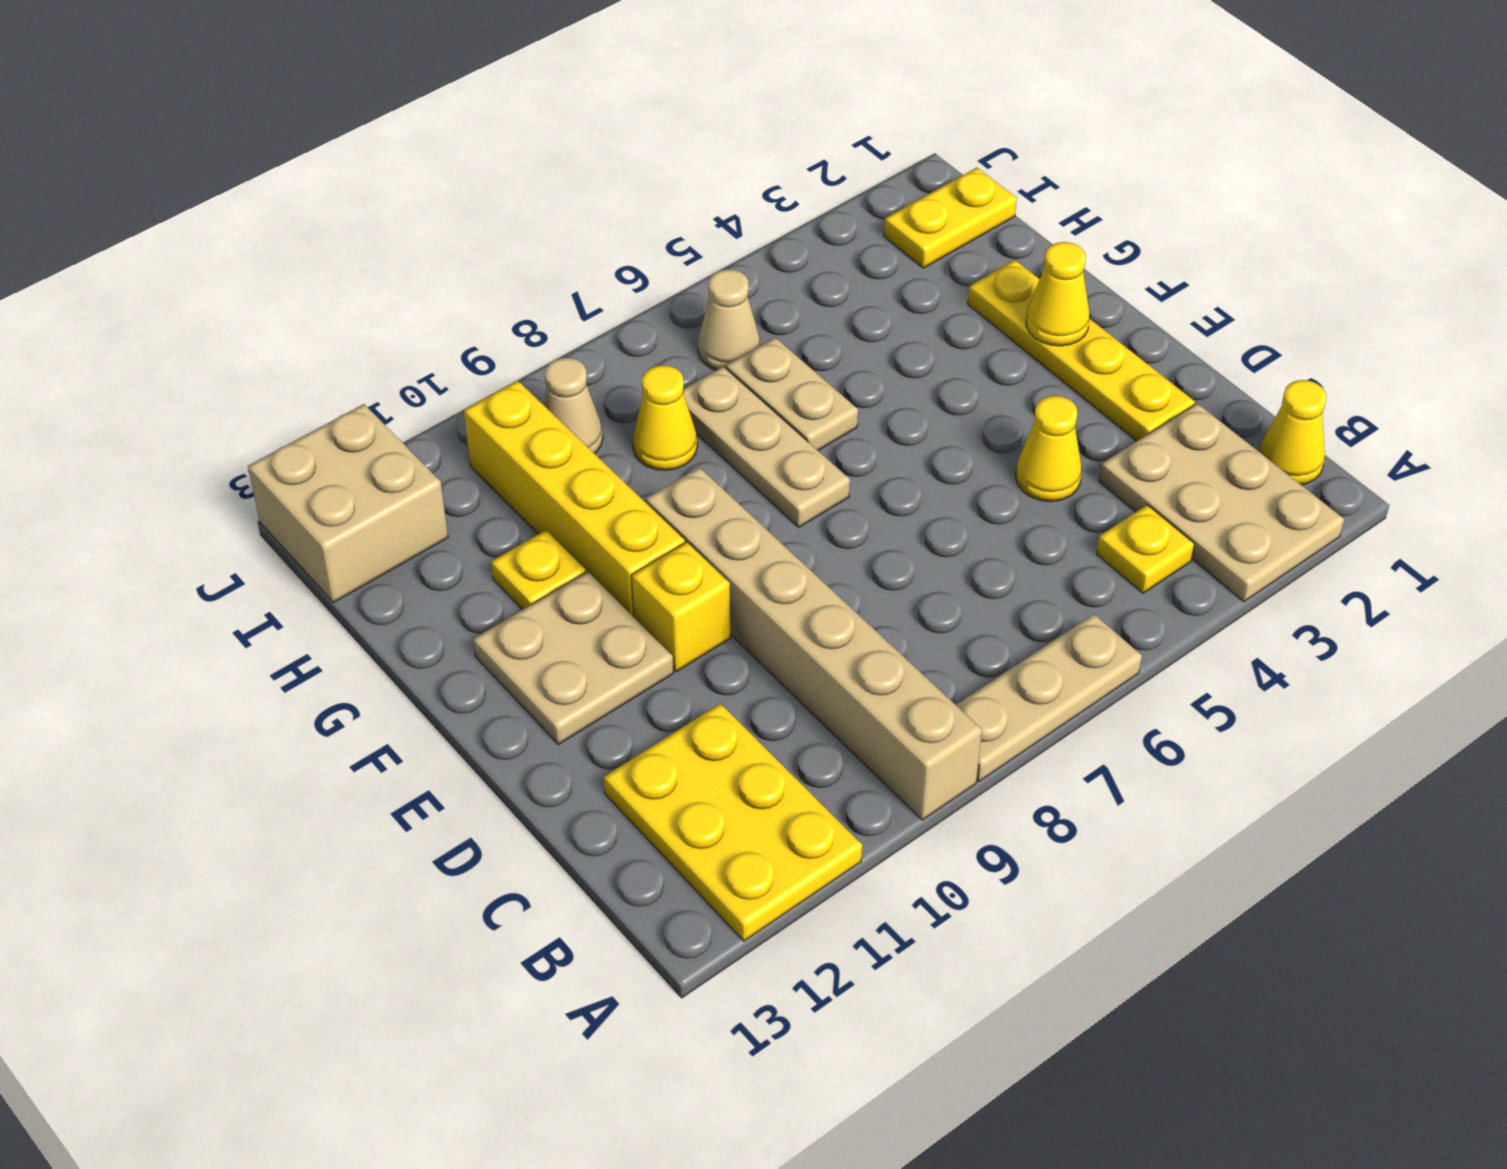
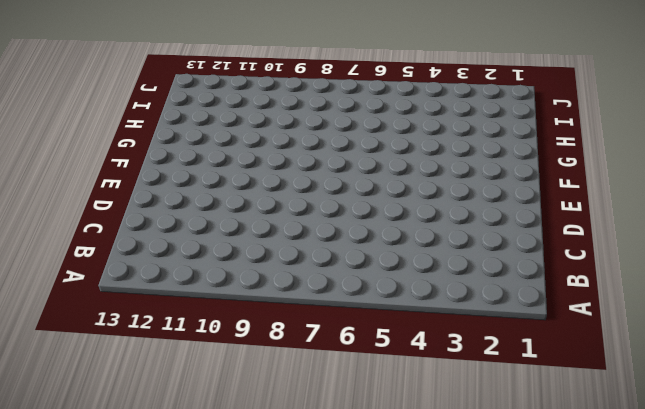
none -> tan plate A2:C3 level 1
none -> tan plate A6:A8 level 1
none -> tan brick A9:F9 level 1

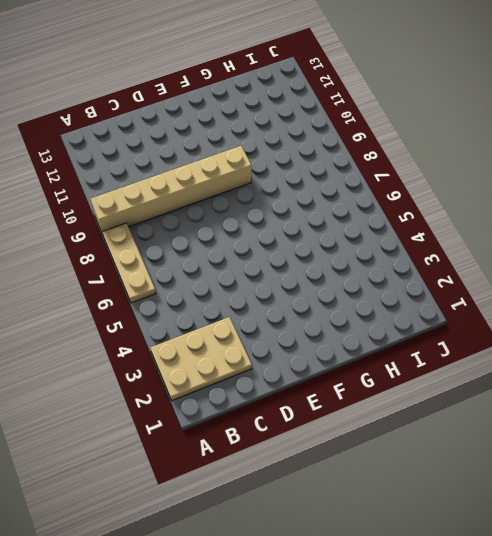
none -> yellow plate A11:C12 level 1
none -> yellow cone B1 level 1
none -> yellow plate B4 level 1

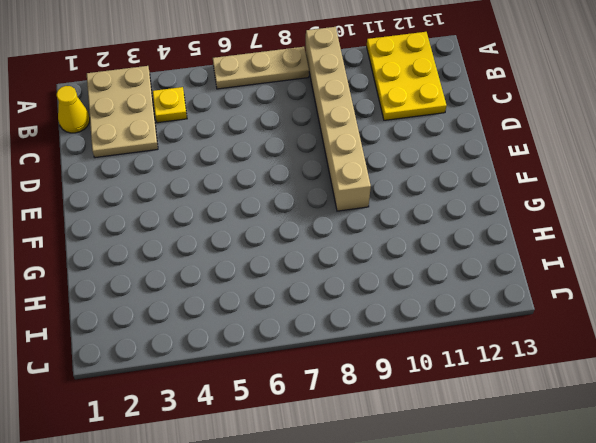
none -> yellow plate D2:G2 level 1
none -> yellow cone D4 level 1
none -> yellow brick E10 level 1

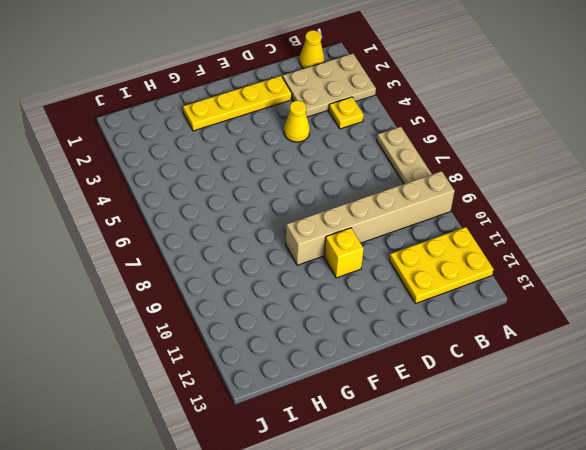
none -> tan plate E11:F12 level 1
none -> tan plate F7:H7 level 1
none -> yellow brick F10:I10 level 1

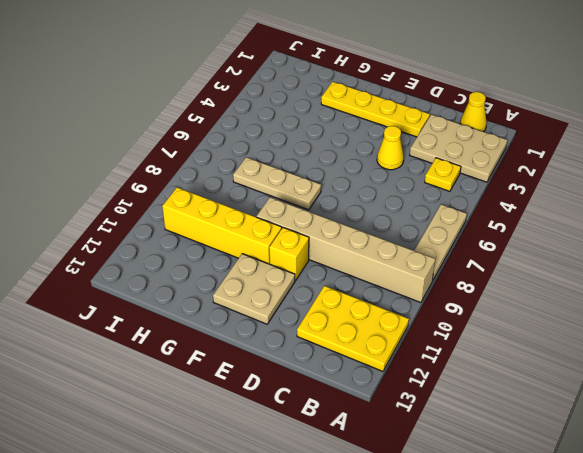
none -> tan plate G6:H6 level 1
none -> yellow plate G11 level 1
none -> yellow cone H8 level 1

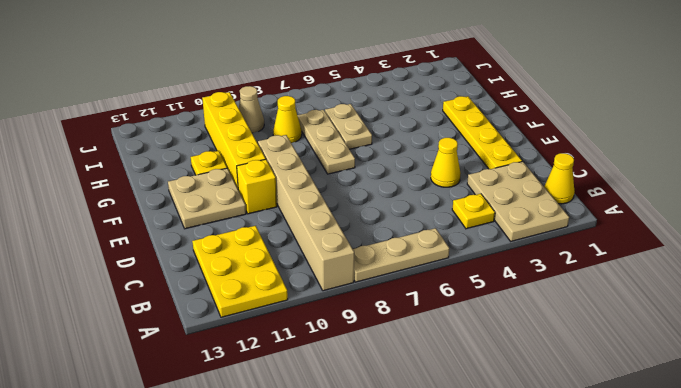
none -> yellow plate I1:I2 level 1
none -> tan cone I6 level 1
none -> tan brick I12:J13 level 1

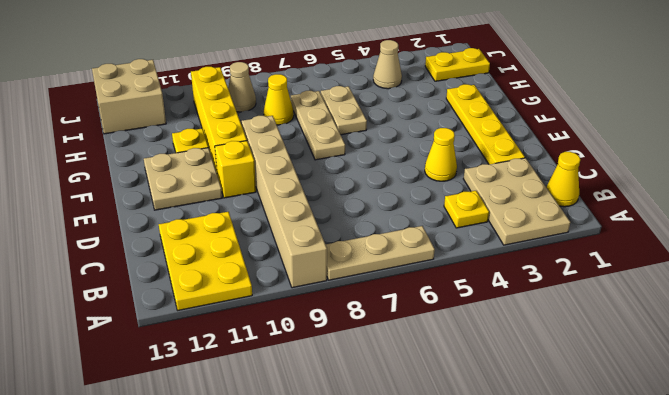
tan cone I4 level 1 -> tan cone I6 level 1
none -> yellow cone F2 level 2

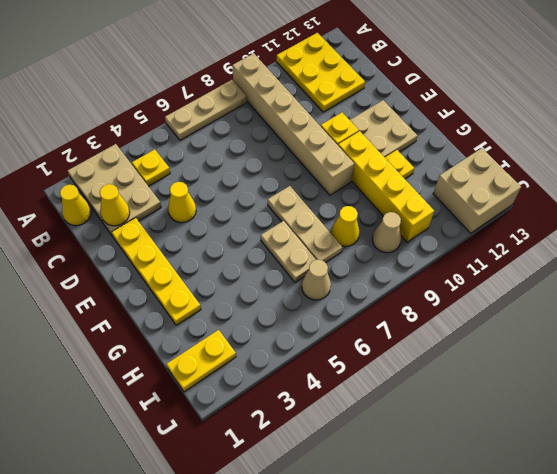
yellow cone C2 level 2 -> yellow cone F2 level 2

